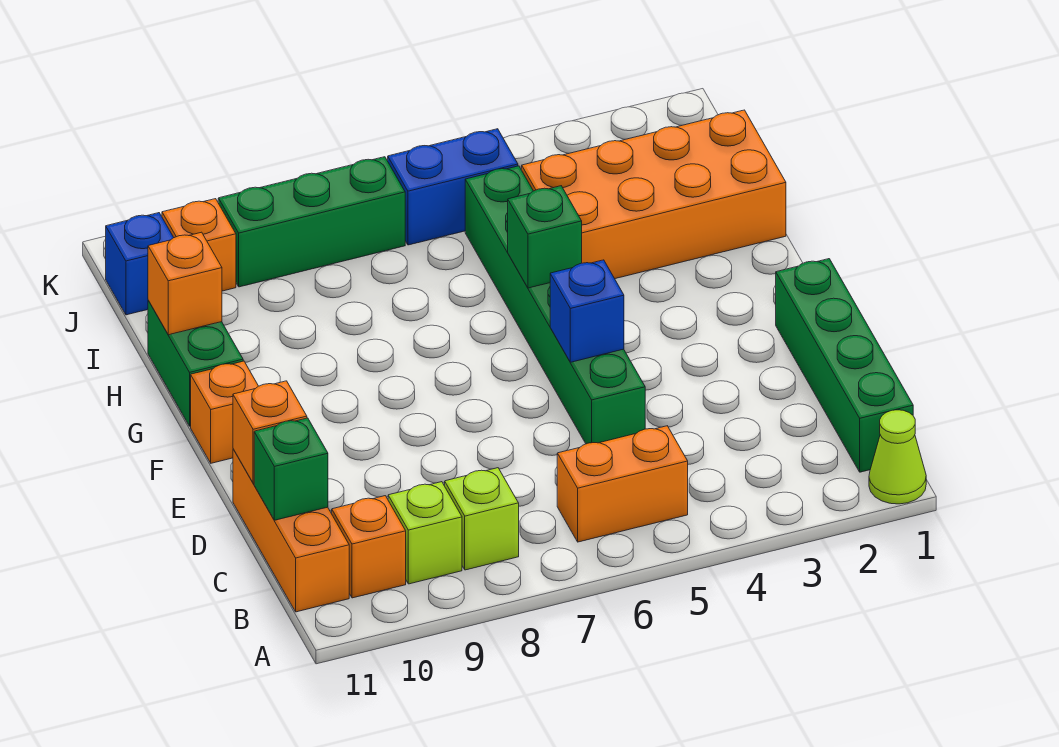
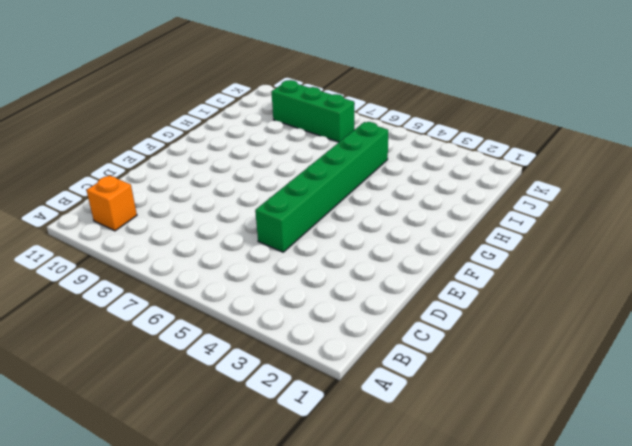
none -> lime cone A1 level 1
none -> green brick B1:E1 level 1
none -> orange brick B5:B6 level 1

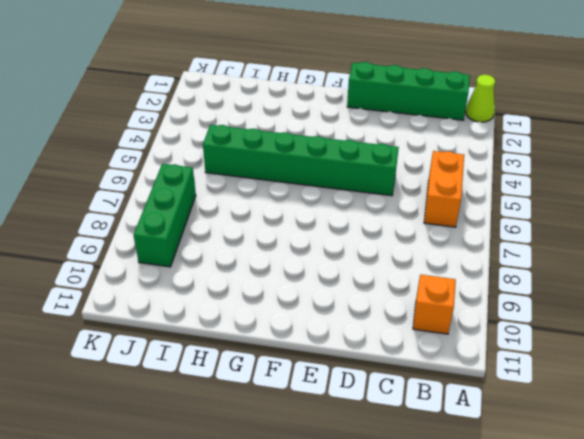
none -> lime brick B8 level 1
none -> lime brick B9 level 1
none -> orange brick B11:D11 level 1

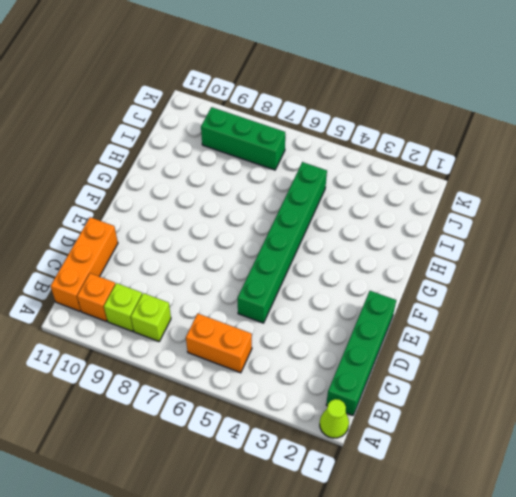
none -> orange brick F11 level 1
none -> green brick G11:H11 level 1
none -> orange brick H1:I4 level 1

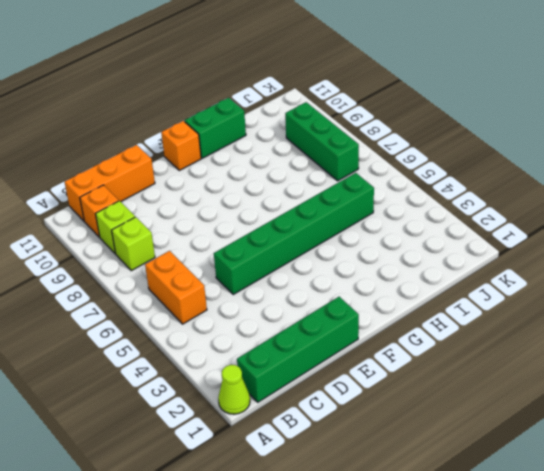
none -> orange brick H1:I4 level 1
none -> blue brick J5:J6 level 1
none -> orange brick J10 level 1

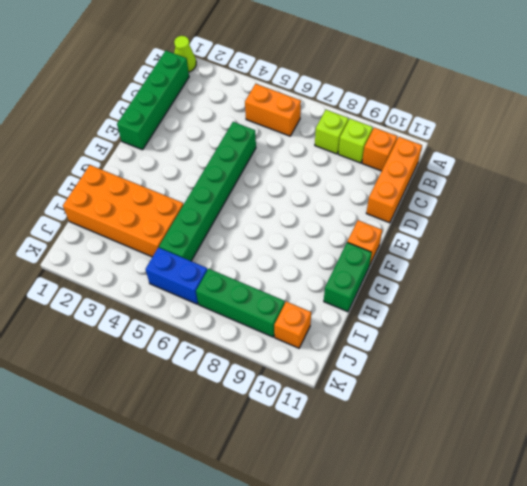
none -> blue brick J11 level 1
none -> green brick C11 level 2
none -> orange brick D11 level 2

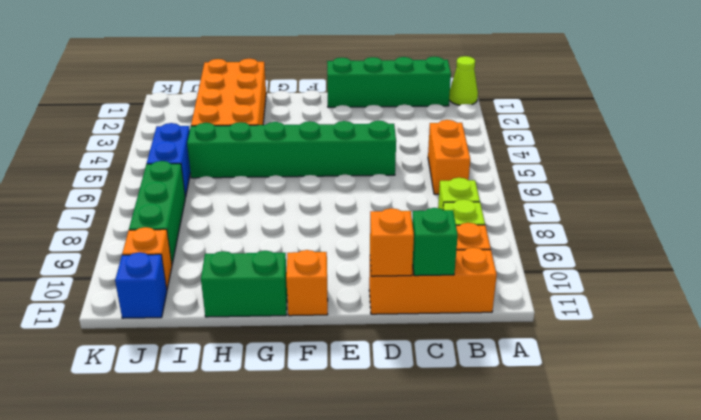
none -> blue brick E5 level 2
none -> green brick G5 level 2
none -> orange brick H11 level 2

